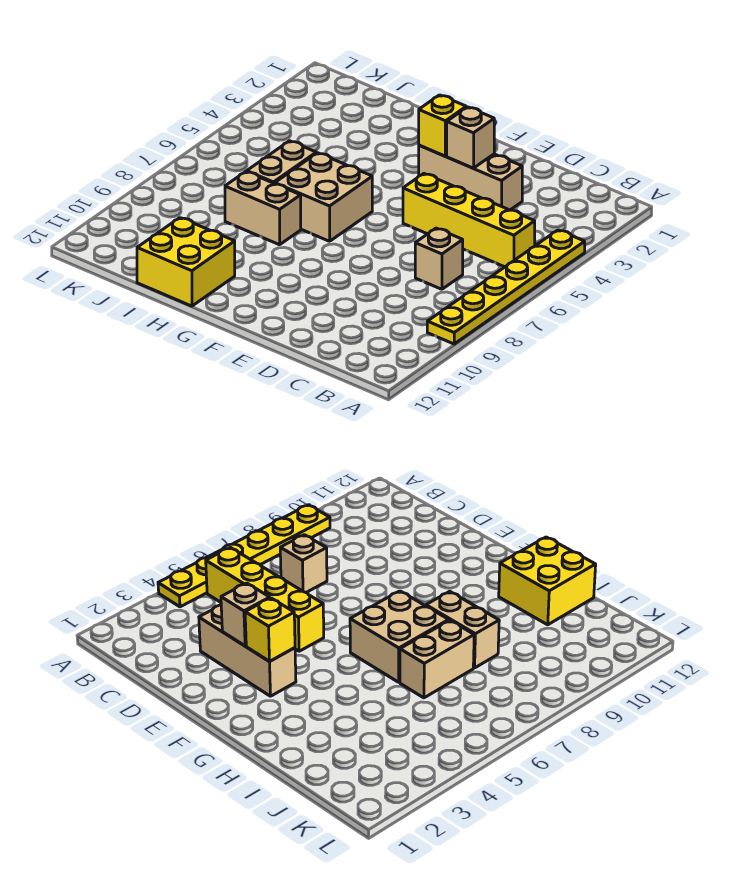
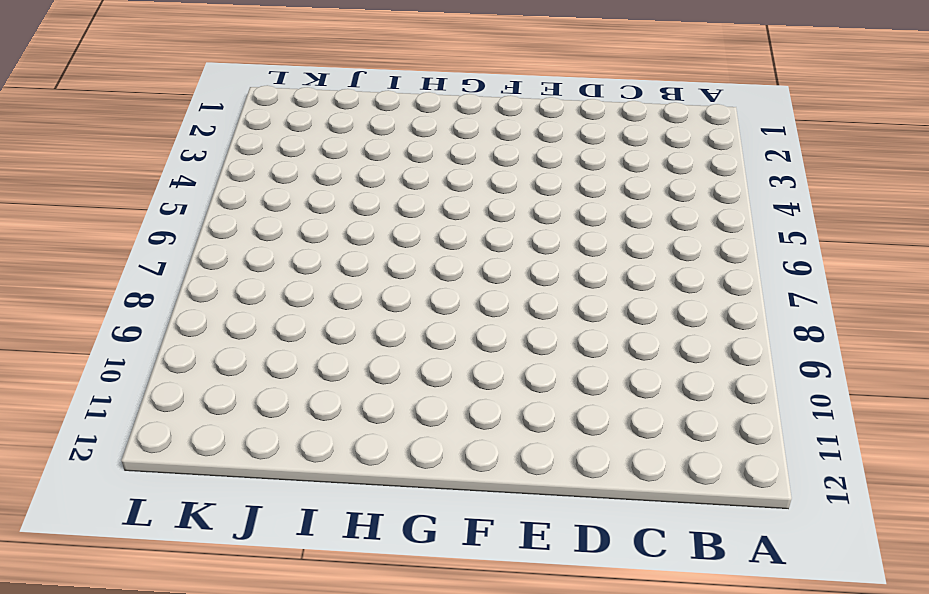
none -> yellow plate A4:A9 level 1
none -> yellow brick B5:E5 level 1

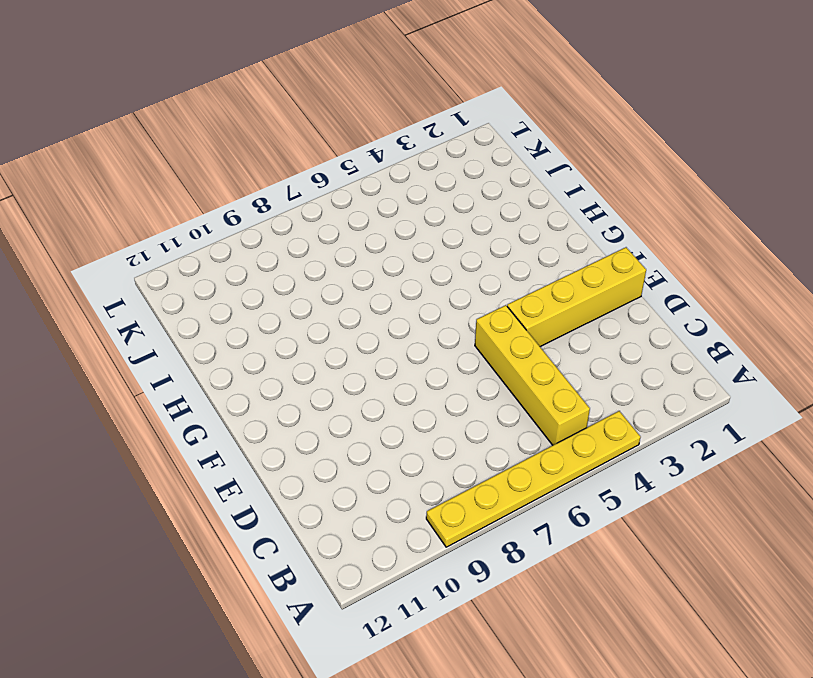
yellow brick E1:E4 level 1 -> tan brick D3:F3 level 1
none -> tan brick C7 level 1
none -> tan brick G6:H7 level 1

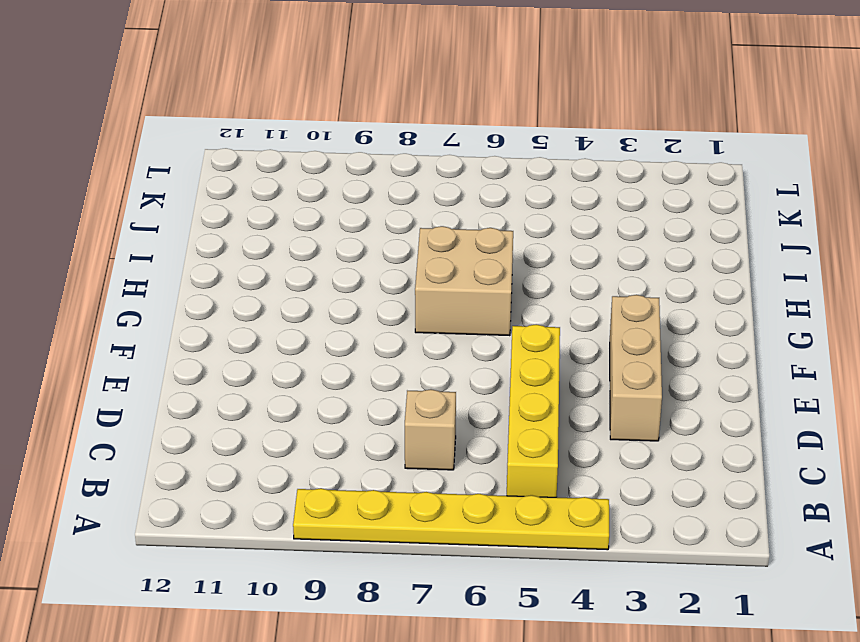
none -> tan brick H8:I8 level 1
none -> yellow brick H11:I12 level 1

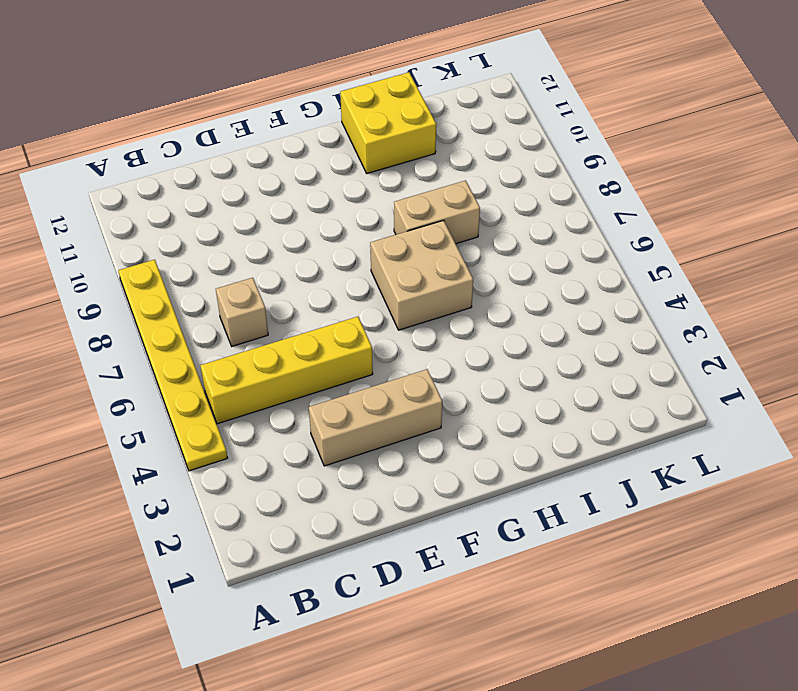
none -> tan brick I6:I7 level 1
none -> tan brick E3 level 2

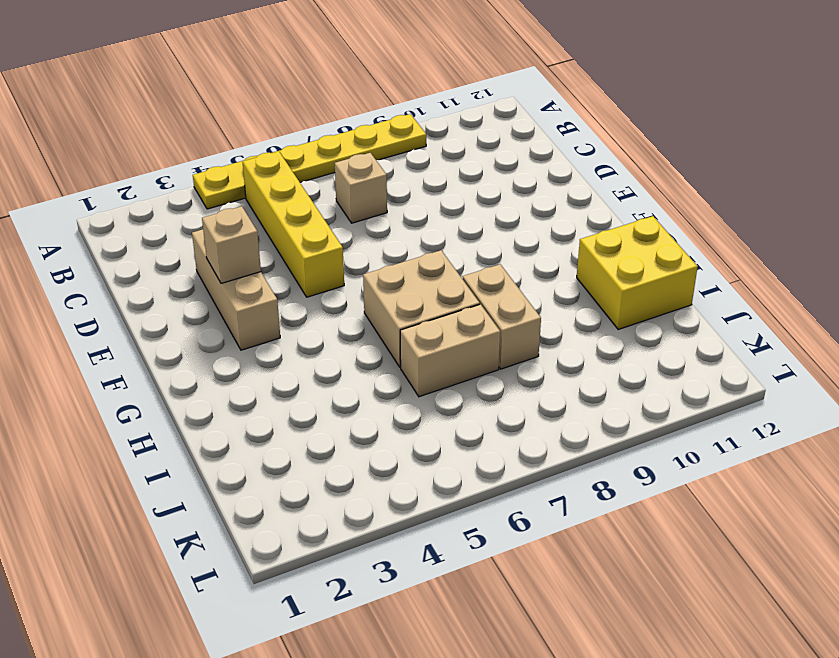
none -> yellow brick F3 level 2

